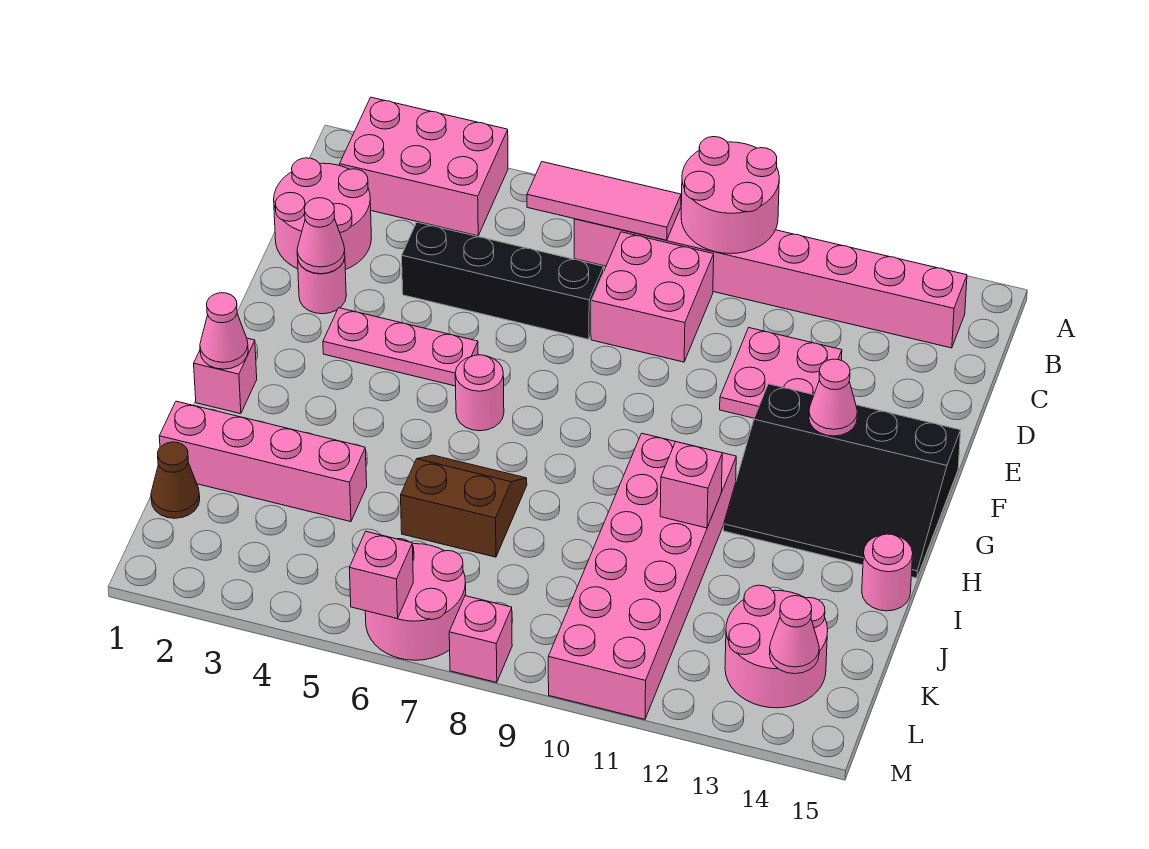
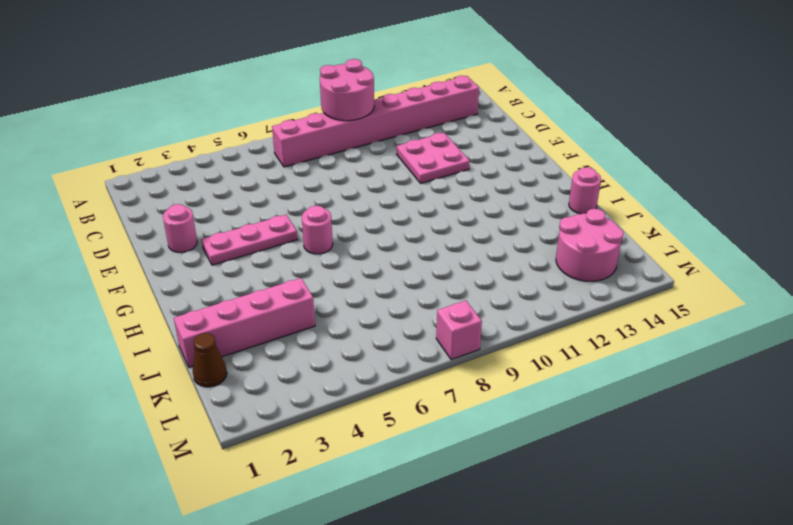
none -> pink brick A2:B4 level 1
none -> pink round brick C1:D2 level 1
none -> pink brick C8:D9 level 1

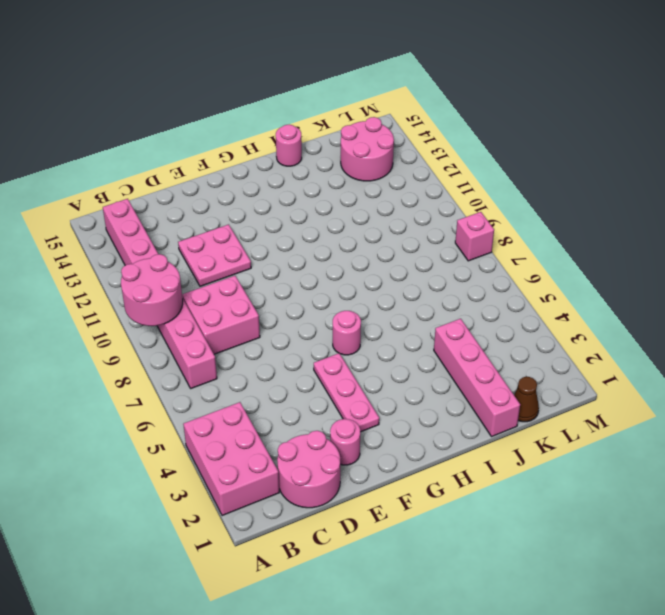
none -> black brick D4:D7 level 1
none -> black slope F12:H15 level 1 top F
none -> pink brick H1 level 1

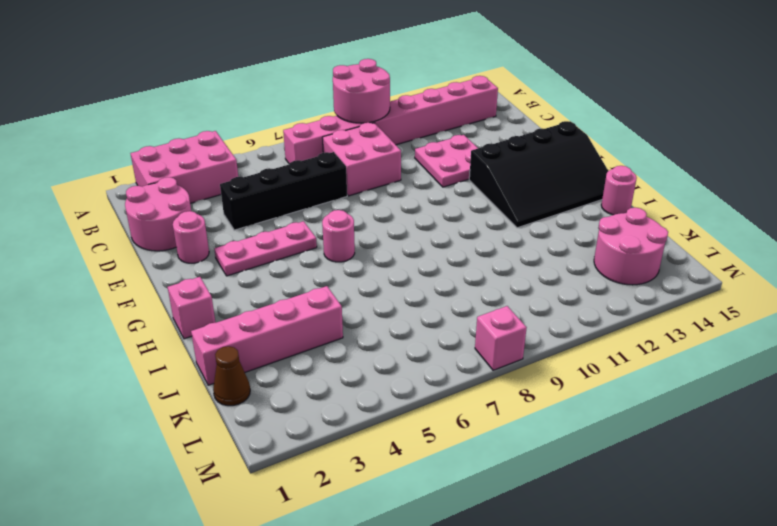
none -> pink brick H10:M11 level 1
none -> brown slope I6:J7 level 1 top J
none -> pink round brick L6:M7 level 1

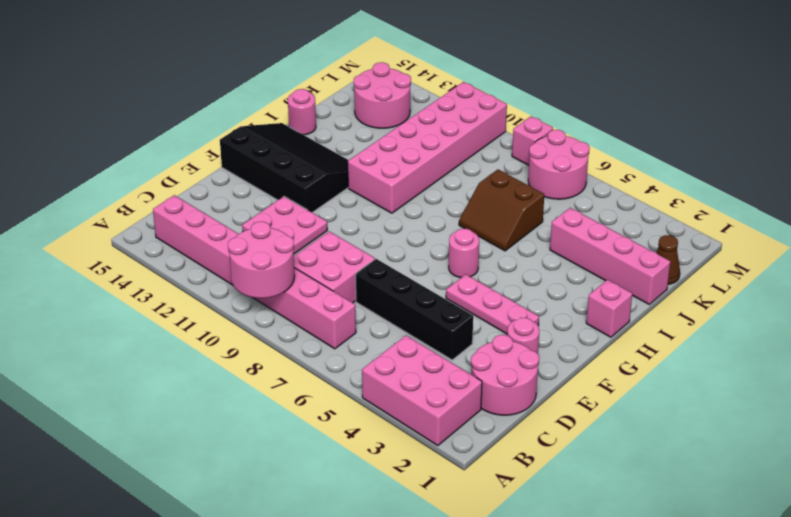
none -> pink tile B6:B8 level 2
none -> pink cone E2 level 2
none -> pink cone F13 level 2

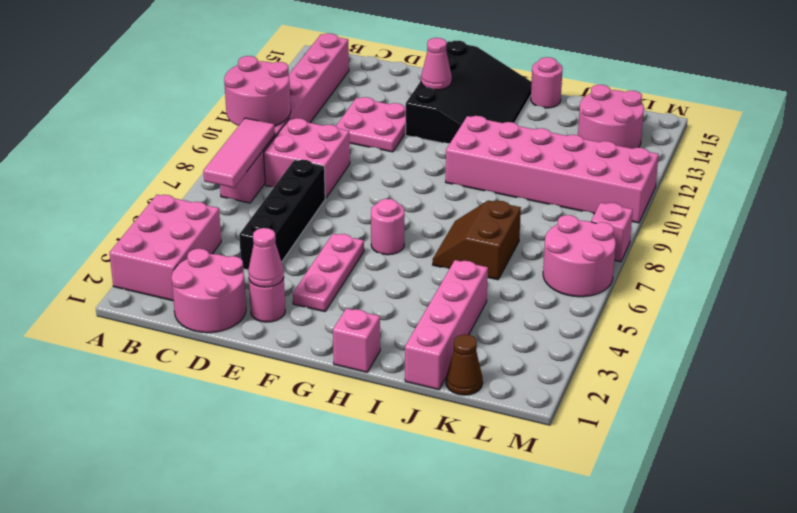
none -> pink cone H1 level 2
none -> pink brick I11 level 2
none -> pink cone L14 level 2

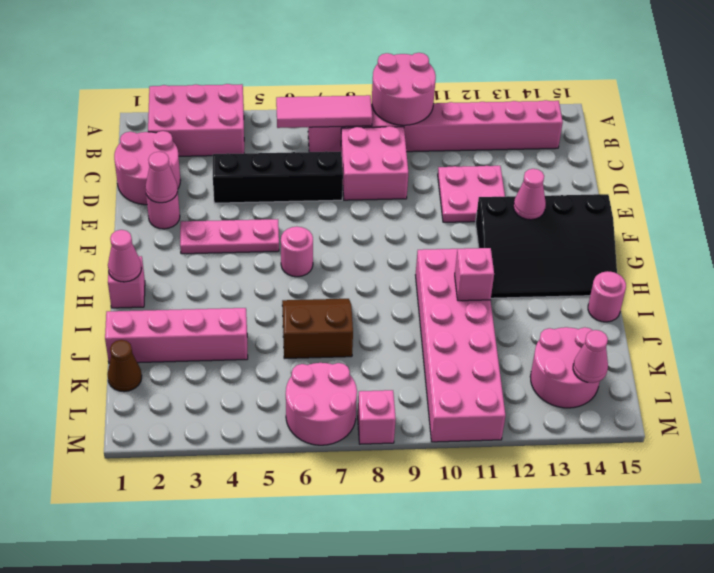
none -> pink brick M6 level 2

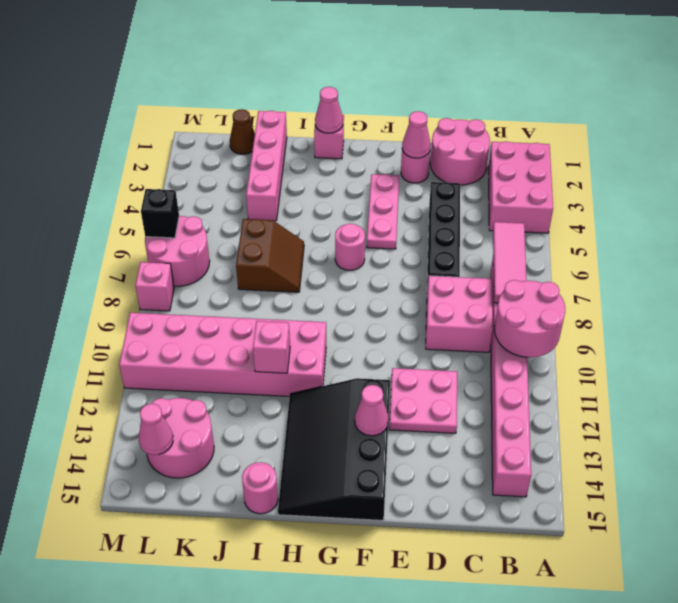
black brick M6 level 2 -> pink brick M6 level 2

